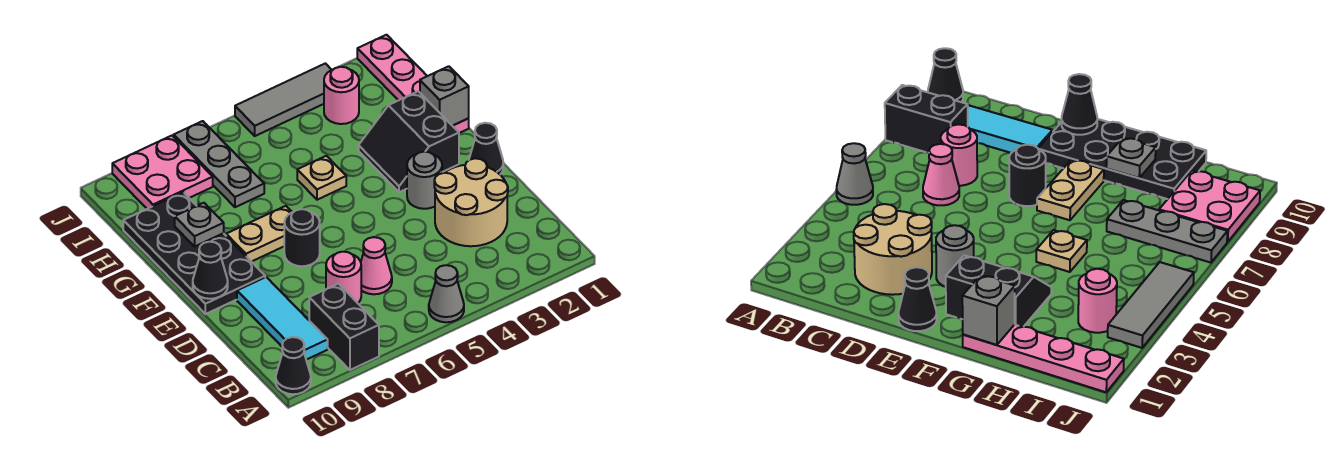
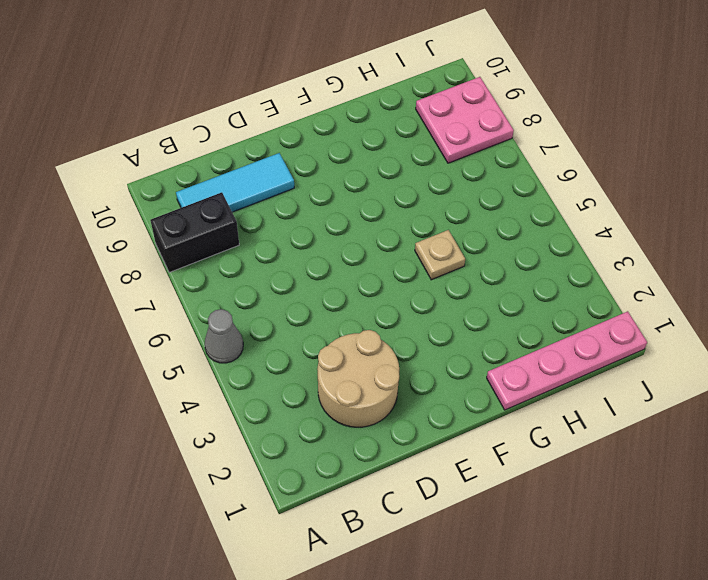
none -> black cone A10 level 1
none -> pink cone C6 level 1
none -> pink round brick C7 level 1

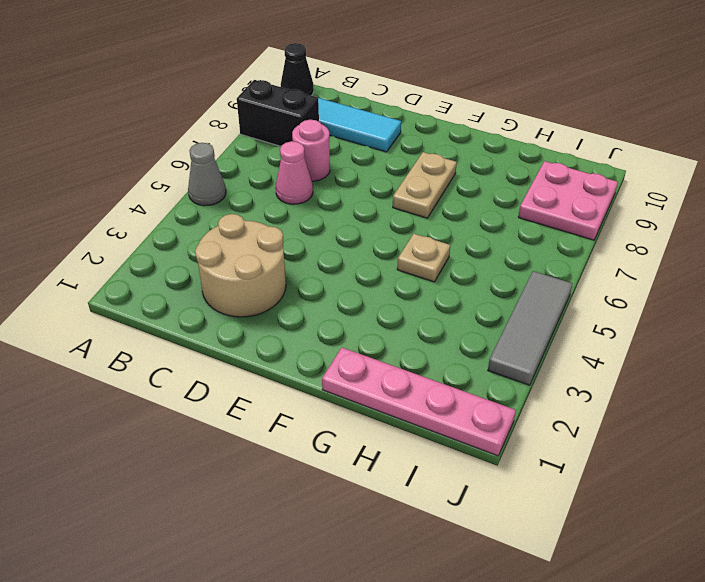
none -> black cone E1 level 1
none -> grey round brick E3 level 1
none -> black round brick E7 level 1

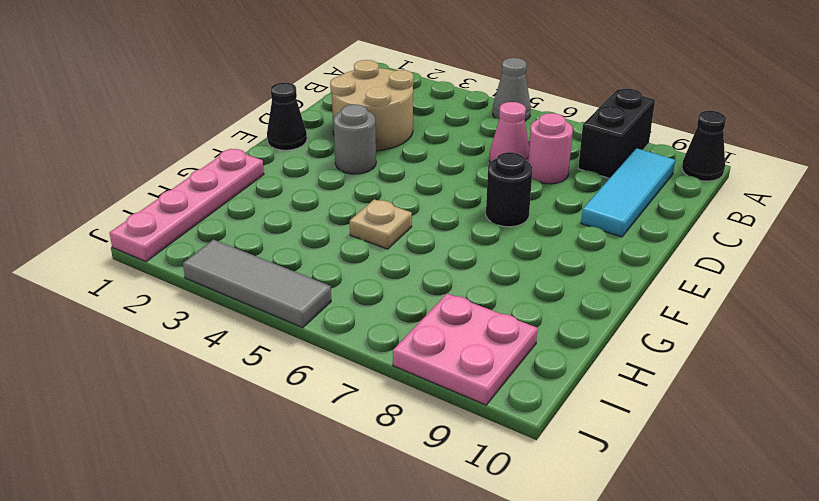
none -> black plate E9:H10 level 1
none -> black slope F2:G3 level 1 top 2
none -> tan plate F7:F8 level 1

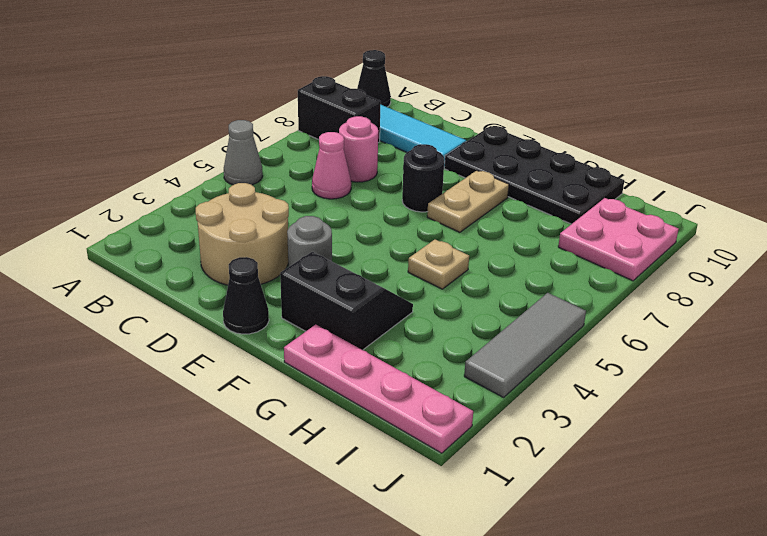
none -> grey plate H7:J7 level 1
none -> pink round brick I3 level 1
none -> black cone E10 level 2

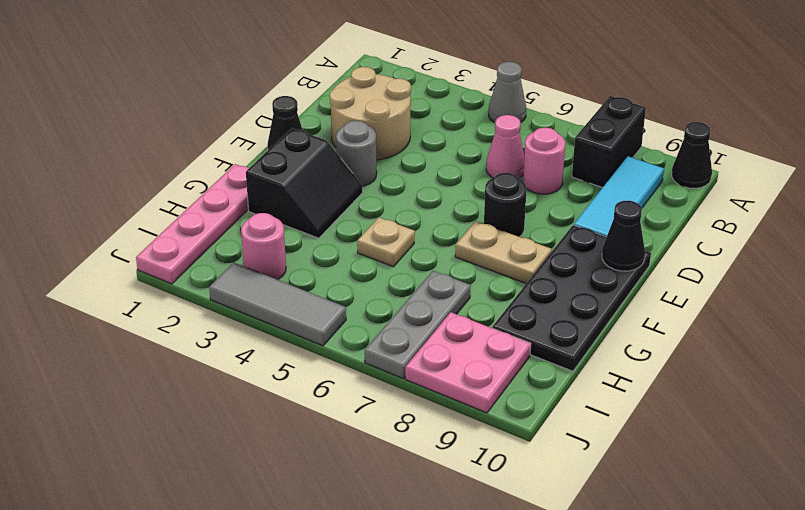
none -> grey brick G1 level 2
none -> grey plate G9 level 2

